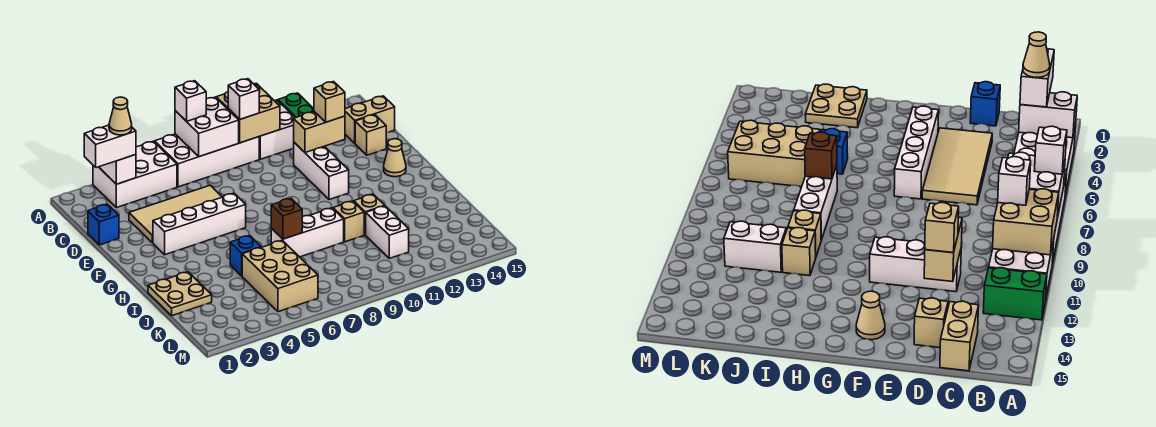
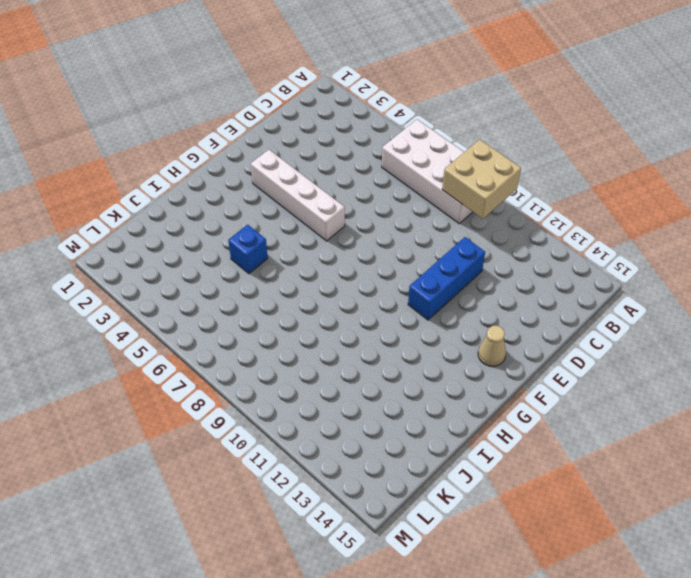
blue brick D11:F11 level 1 -> white brick D11:F11 level 1
none -> white brick A3:B5 level 1
none -> white brick A10:B11 level 1
none -> green brick A12:B12 level 1

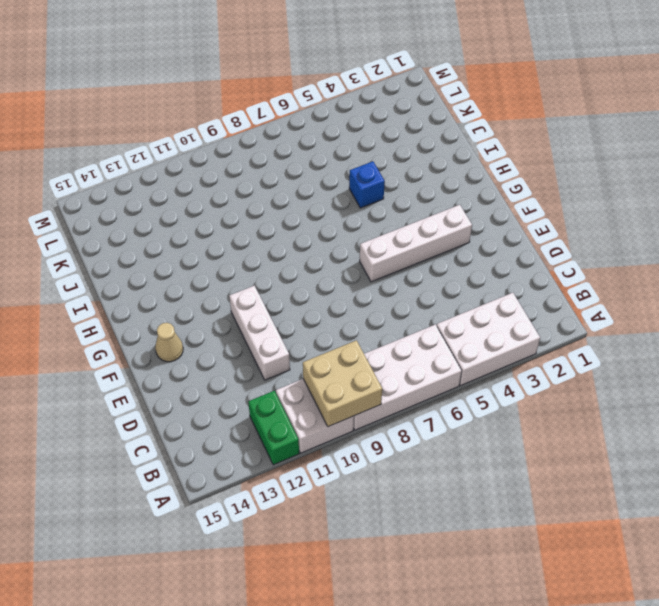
none -> tan brick C14:C15 level 1
none -> blue brick D1 level 1
none -> tan tile D3:E6 level 1

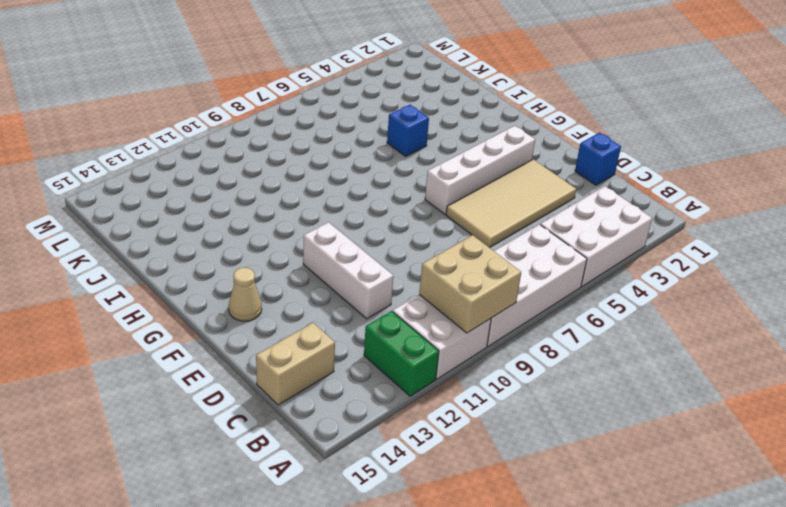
none -> tan brick D14 level 1
none -> tan plate I1:J2 level 1
none -> white brick I7:I9 level 1

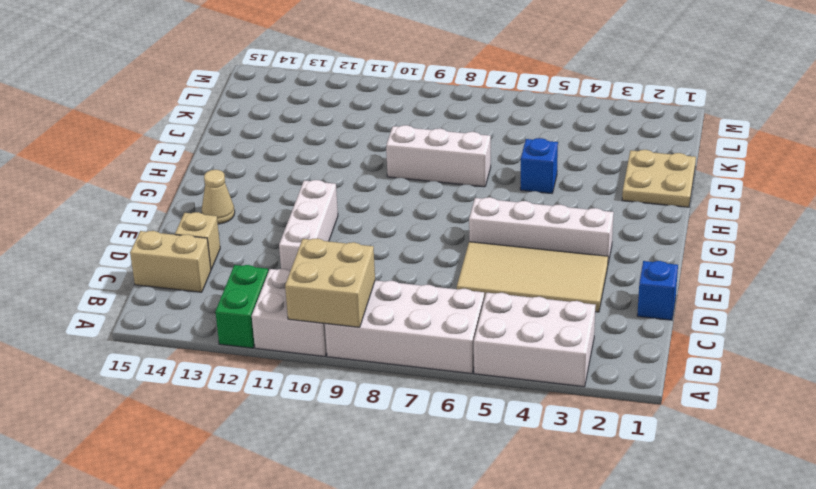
none -> tan brick I10 level 1
none -> tan brick I11 level 1
none -> tan brick J5:L6 level 1

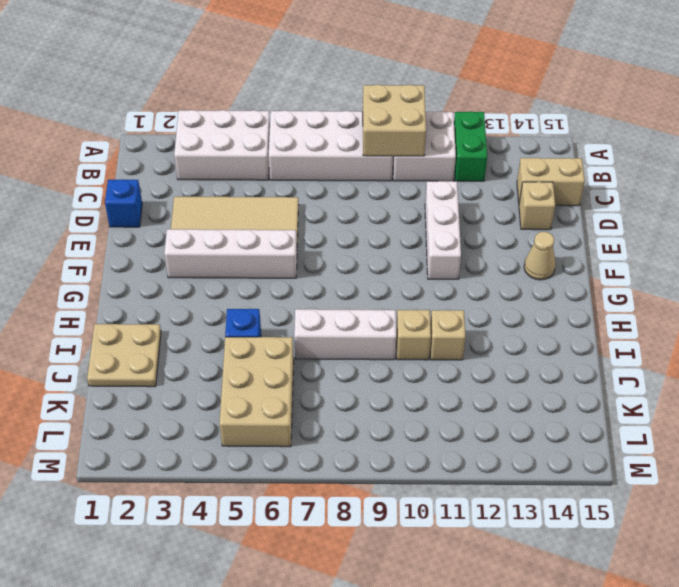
none -> white brick J11:K11 level 1
none -> white brick A3:B3 level 2
none -> white brick A7:B8 level 2

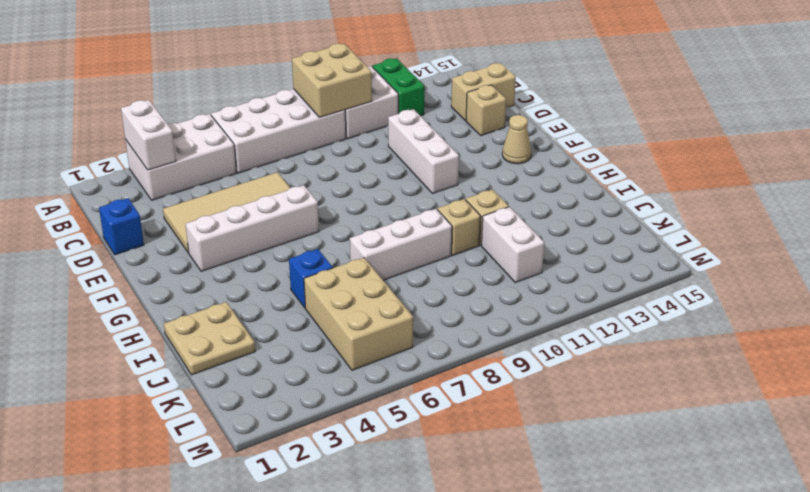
none -> white brick A7:B8 level 2
none -> tan brick D11:D12 level 2
none -> brown brick I7 level 2

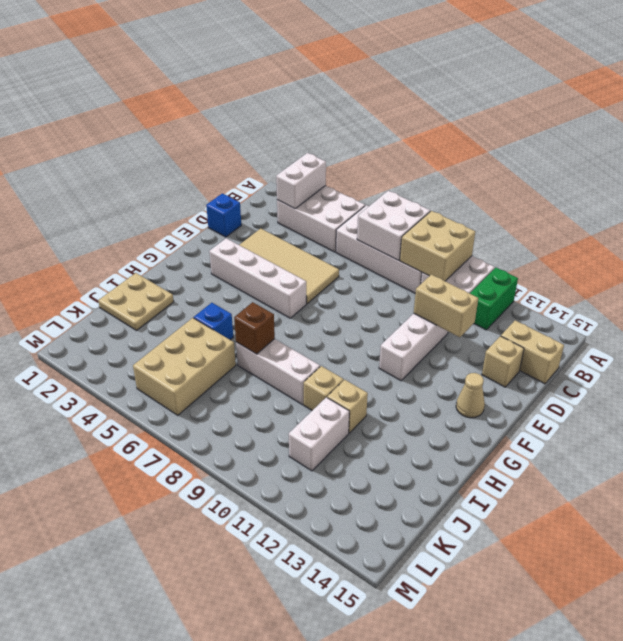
none -> white brick A7 level 3
none -> white brick B2:B3 level 3
none -> white brick B9 level 3

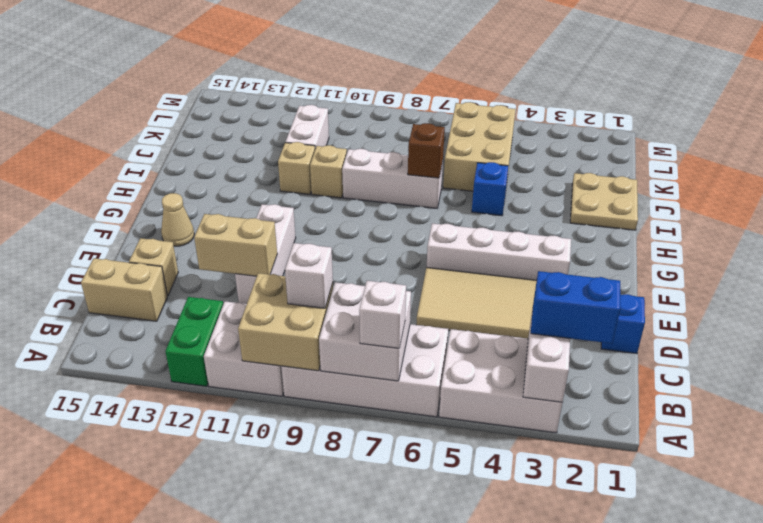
blue brick B2:B3 level 3 -> white brick B2:B3 level 3
none -> tan brick D12 level 3
none -> tan cone B3 level 4

